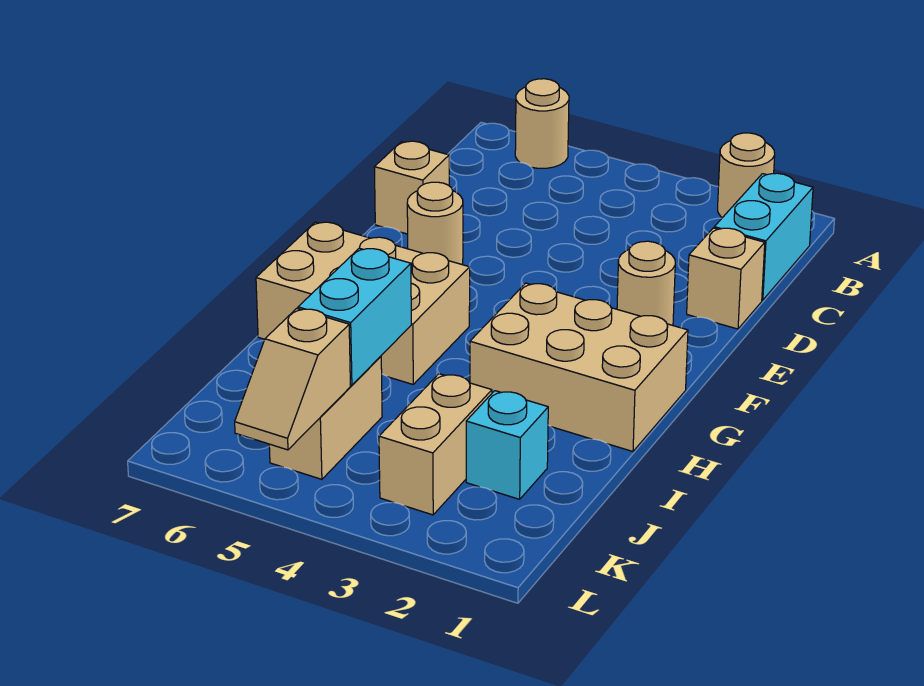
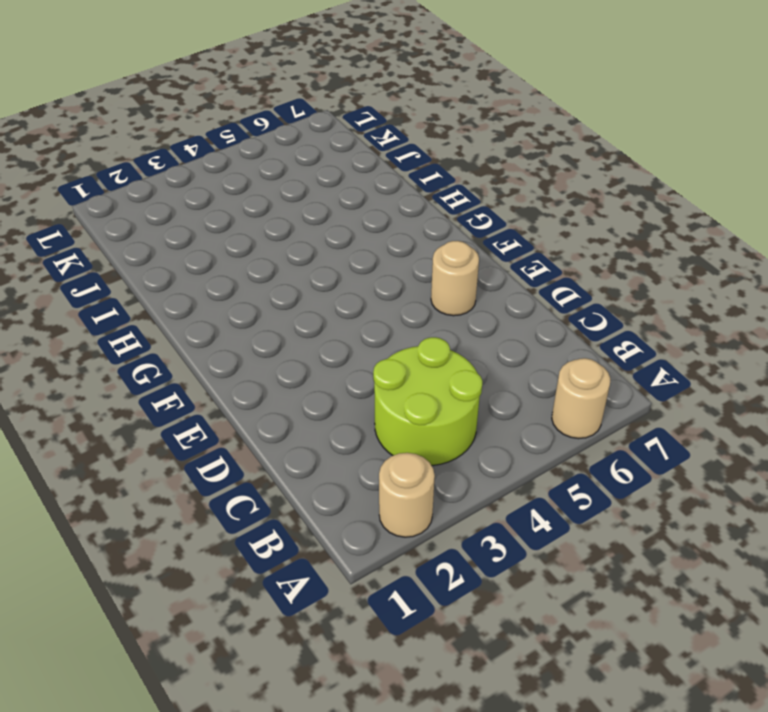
lime round brick B3:C4 level 1 -> none
none -> cyan brick B1:C1 level 1
none -> tan brick D1 level 1
none -> tan brick D7 level 1

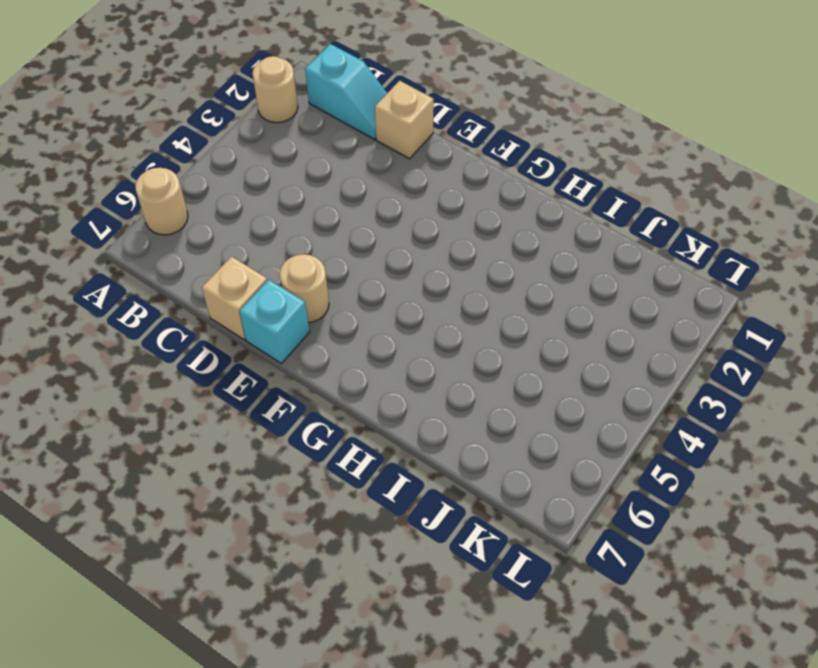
cyan slope B1:C1 level 1 top B -> cyan brick B1:C1 level 1
cyan brick E7 level 1 -> cyan brick J2 level 1
none -> tan round brick E2 level 1
none -> tan brick G1:H3 level 1
none -> tan brick G5:H7 level 1

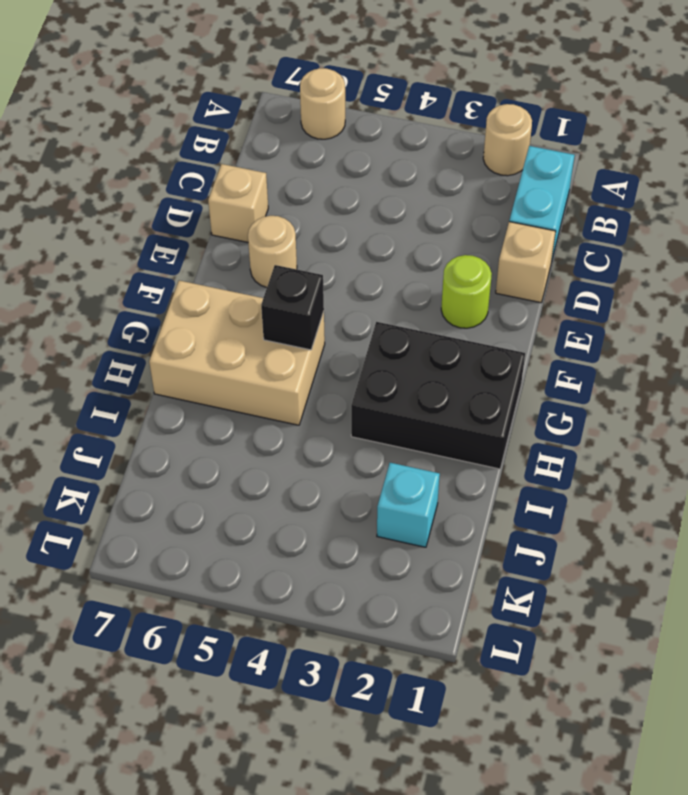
lime round brick E2 level 1 -> tan round brick E2 level 1
black brick G1:H3 level 1 -> tan brick G1:H3 level 1
black brick G5 level 2 -> none
none -> tan brick J3:K3 level 1
none -> tan brick J5:K5 level 1
none -> cyan brick I5:J5 level 2

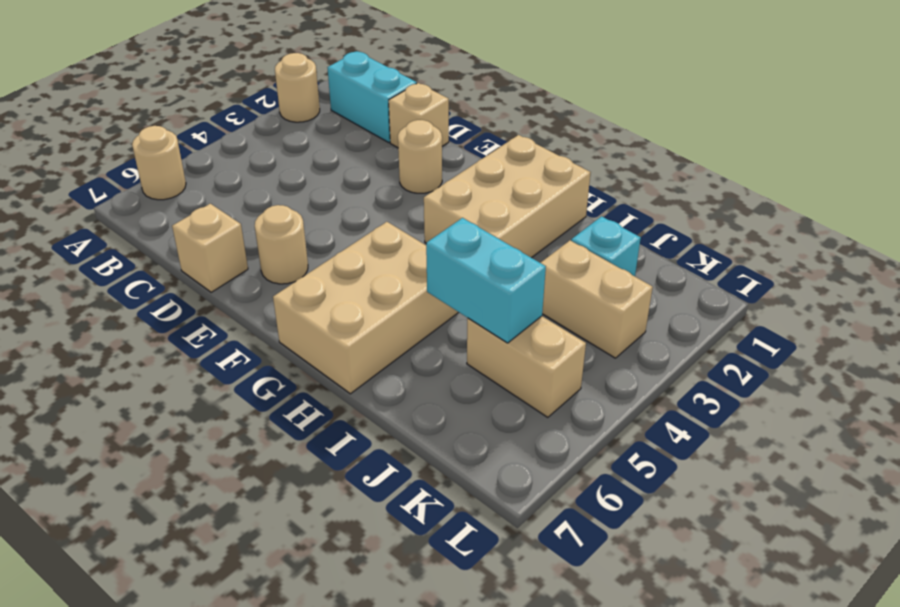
none -> tan slope K5:L5 level 2 top K

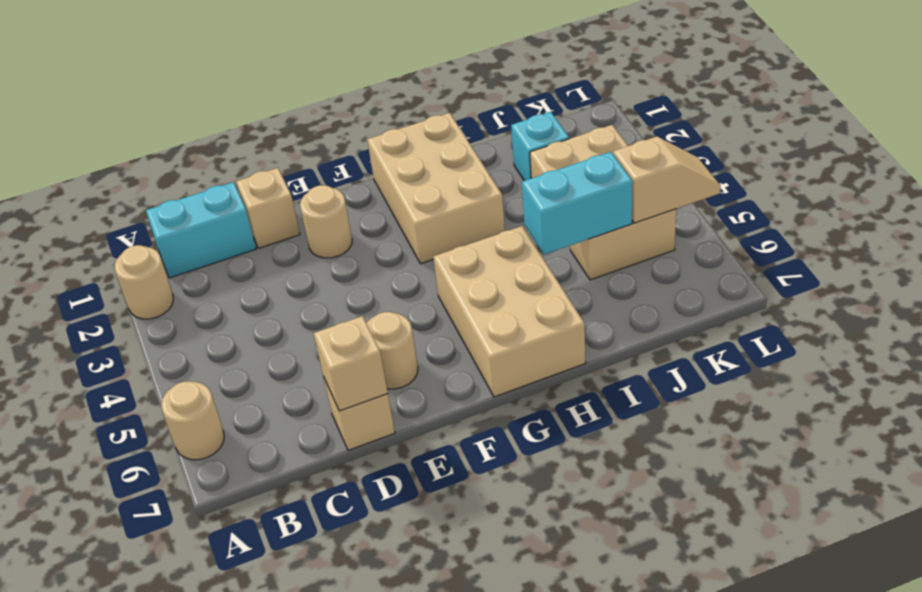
tan brick D7 level 2 -> none

